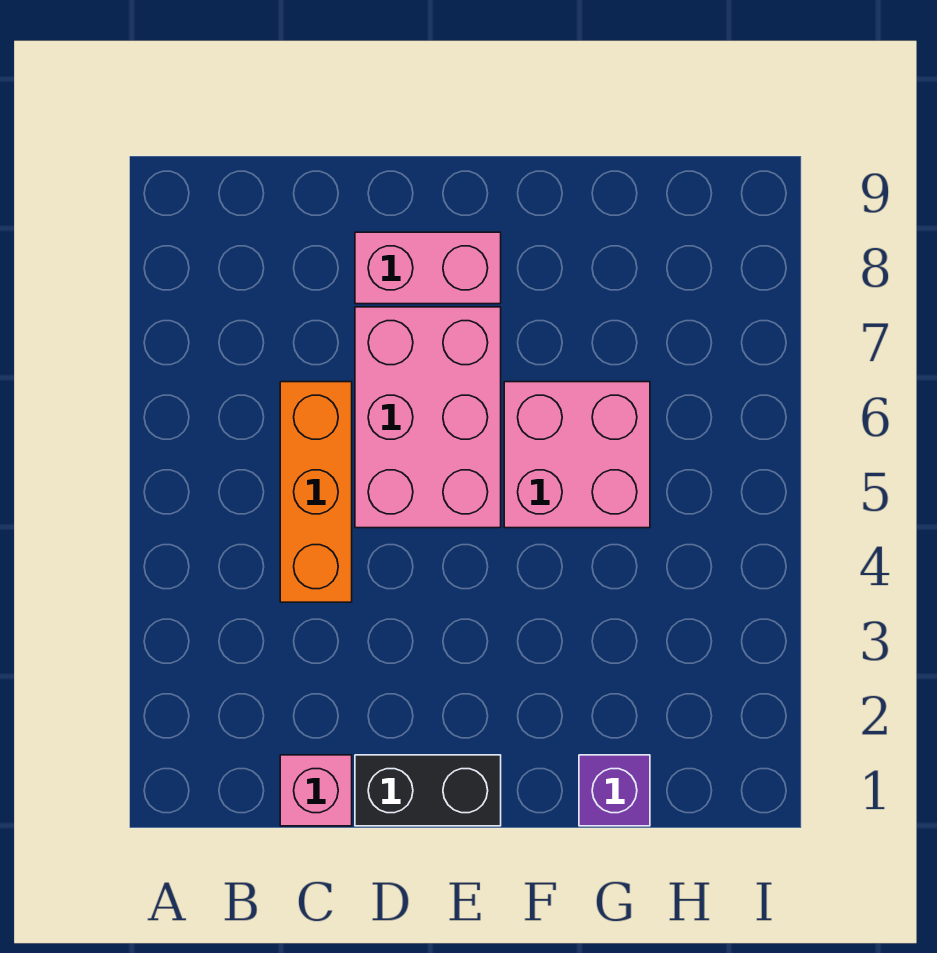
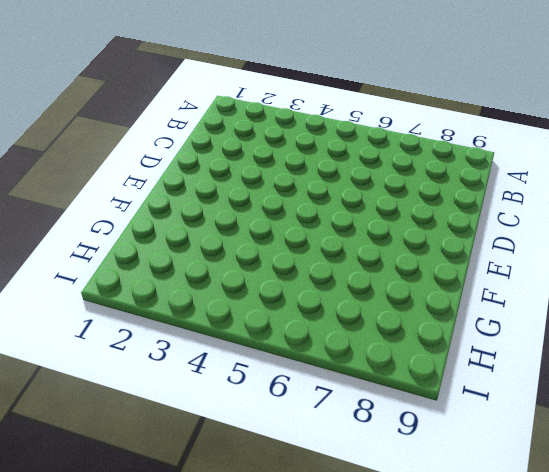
none -> pink brick C1 level 1
none -> orange brick C4:C6 level 1

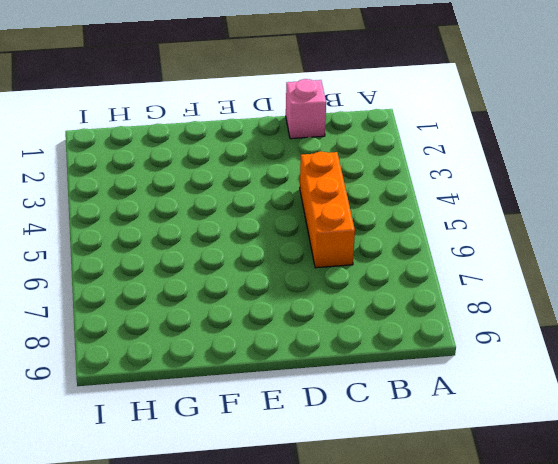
none -> black brick D1:E1 level 1
none -> pink brick D5:E7 level 1

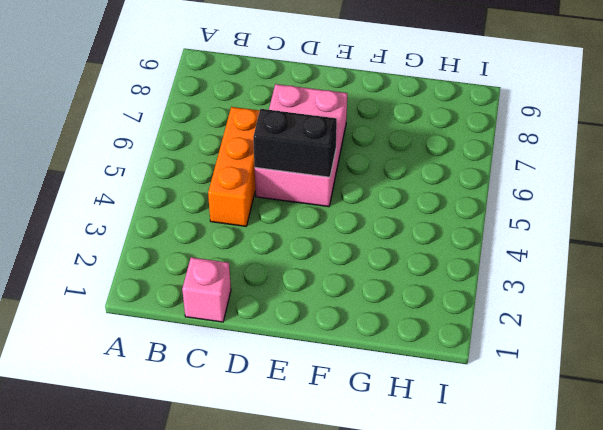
black brick D5:E5 level 2 -> black brick D1:E1 level 1
none -> pink brick D8:E8 level 1
none -> pink brick F5:G6 level 1

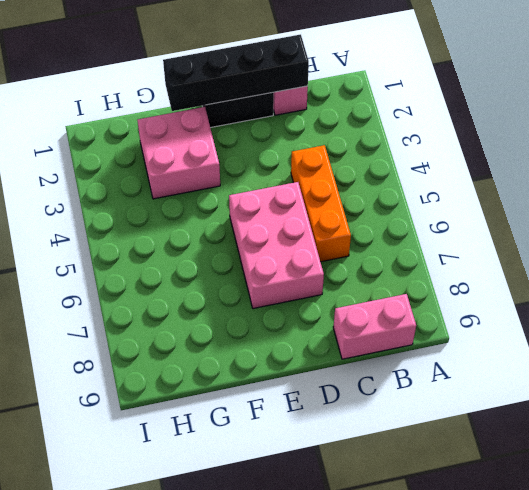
pink brick B9:C9 level 1 -> pink brick D8:E8 level 1
black brick C1:F1 level 2 -> none
pink brick F2:G3 level 1 -> pink brick F5:G6 level 1
none -> purple brick G1 level 1

